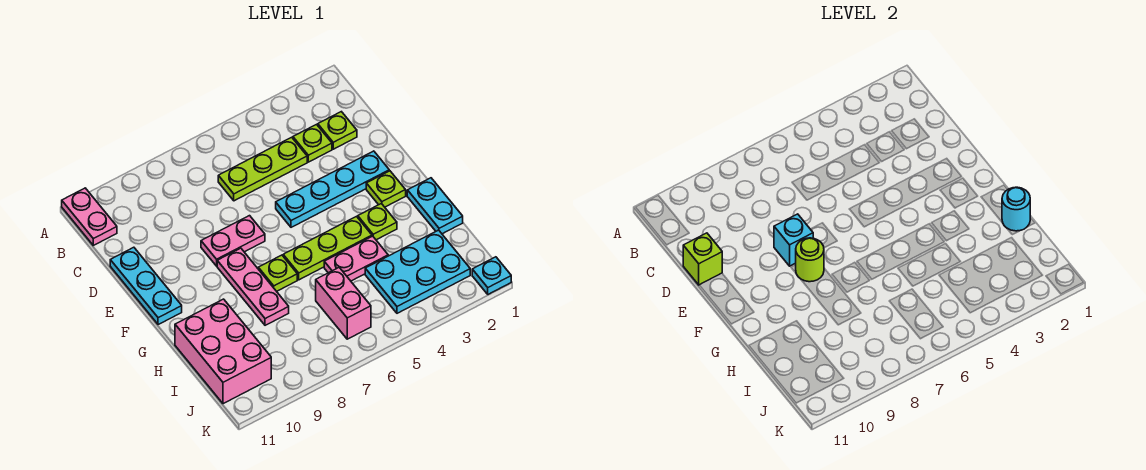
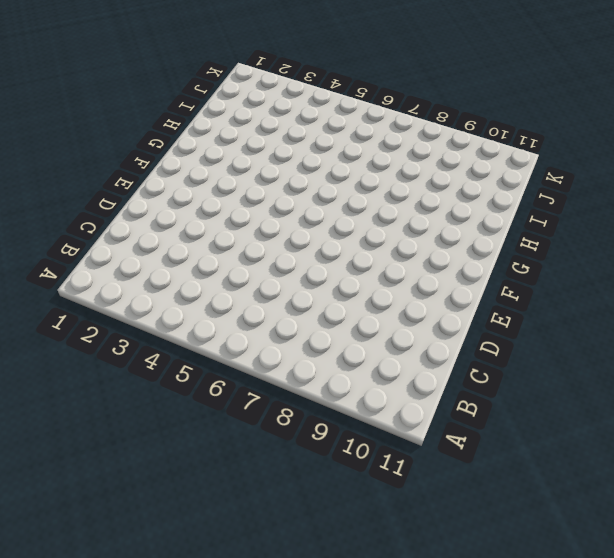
none -> pink plate A11:B11 level 1
none -> lime plate C2 level 1
none -> lime plate C3 level 1

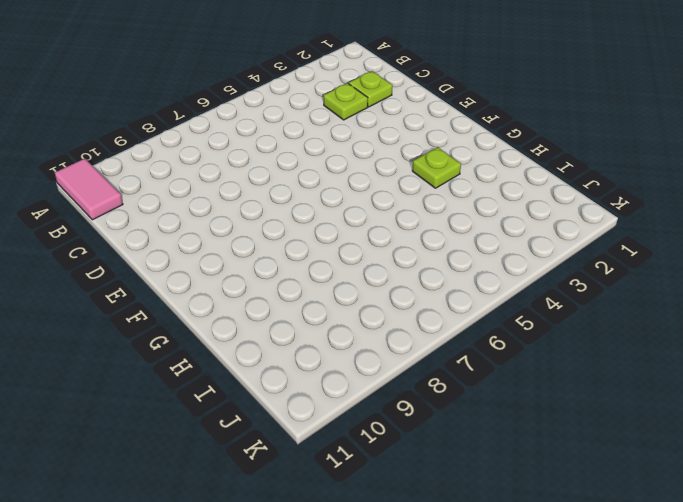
pink tile A11:B11 level 1 -> pink plate A11:B11 level 1
none -> lime plate C4:C6 level 1
none -> cyan plate D11:F11 level 1
none -> cyan plate E2:E5 level 1

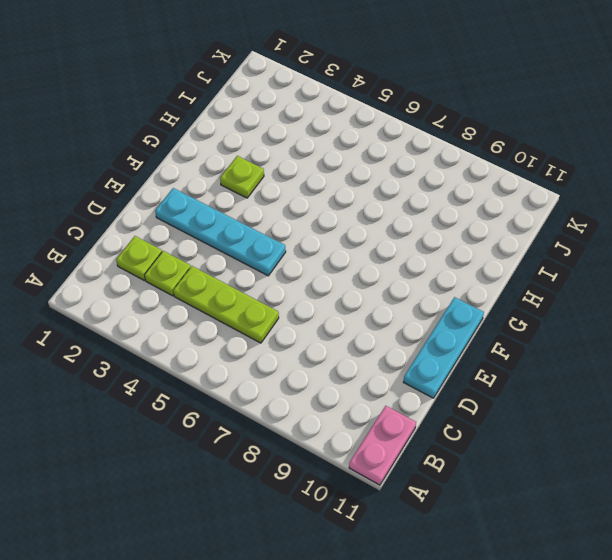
none -> pink plate E7:E8 level 1
none -> lime plate F2 level 1
none -> pink plate F8:H8 level 1

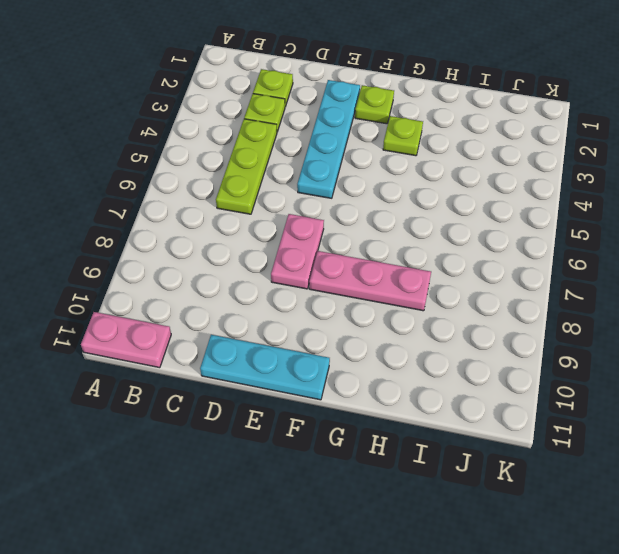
none -> cyan plate G1:H1 level 1
none -> lime plate G4:G6 level 1
none -> lime plate G7 level 1

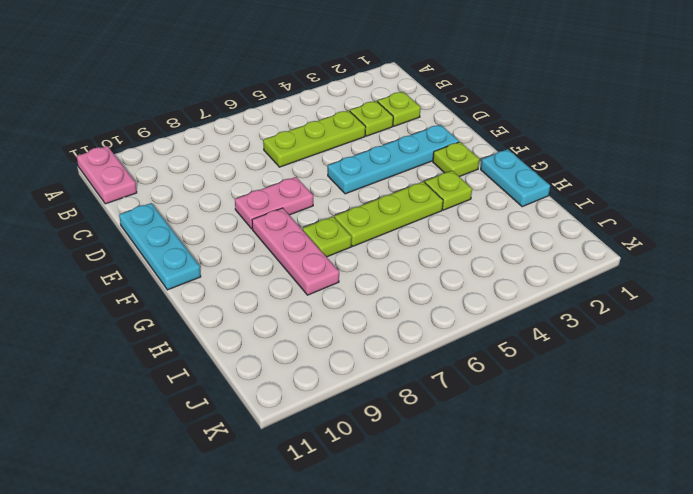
none -> pink plate H4:H5 level 1
none -> pink brick H10:J11 level 1
none -> cyan plate I2:J4 level 1

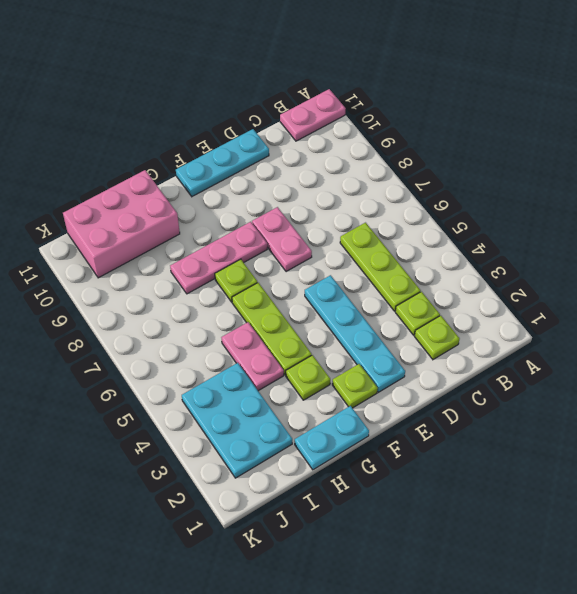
none -> pink brick I6:J6 level 1
none -> cyan plate K1 level 1
none -> lime brick D11 level 2

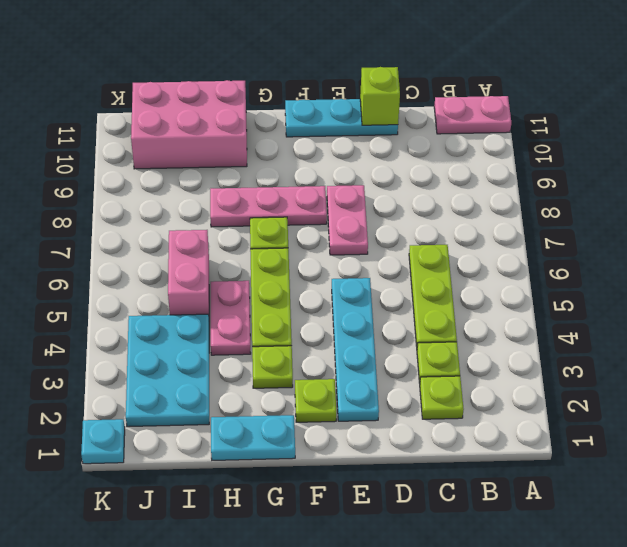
pink brick I5:I6 level 1 -> pink brick I6:J6 level 1
none -> cyan brick E8 level 2
none -> lime round brick F8 level 2
none -> cyan round brick H1 level 2

